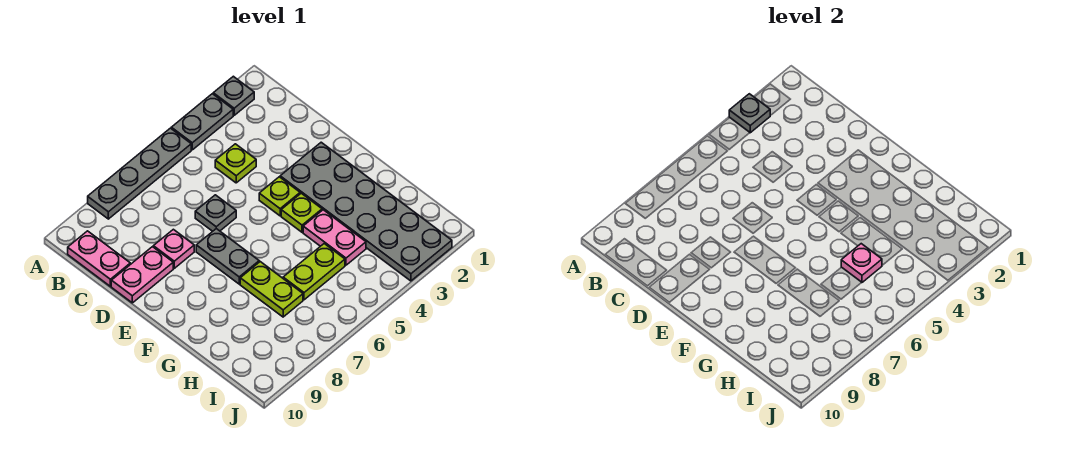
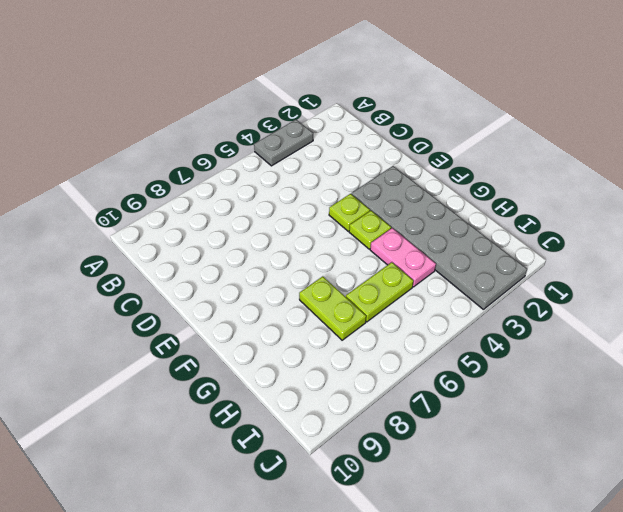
none -> grey plate A2 level 1
none -> grey plate A5:A8 level 1
none -> pink plate B10:C10 level 1

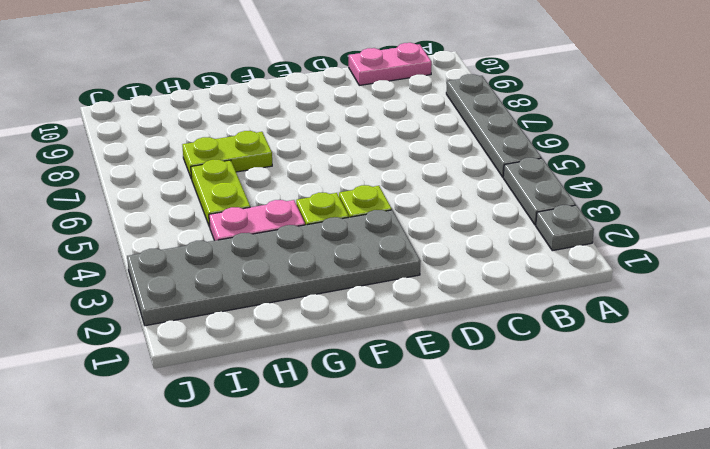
none -> lime plate C4 level 1
none -> grey plate D6 level 1
none -> pink plate D8 level 1

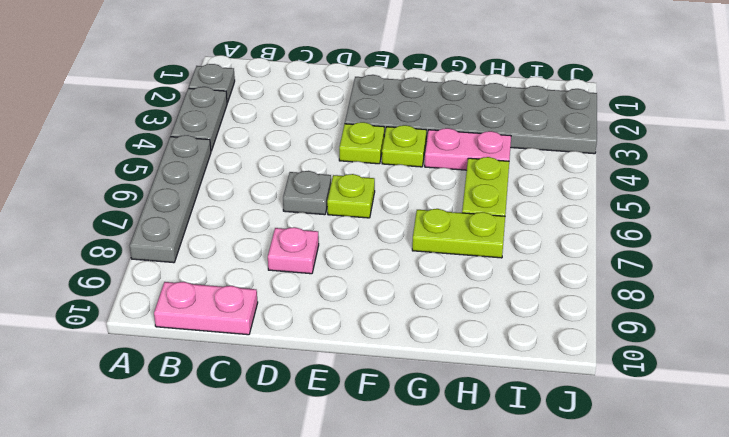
lime plate E6 level 1 -> lime plate C4 level 1
none -> pink plate D9:D10 level 1
none -> grey plate E7:F7 level 1
none -> grey plate A3 level 2

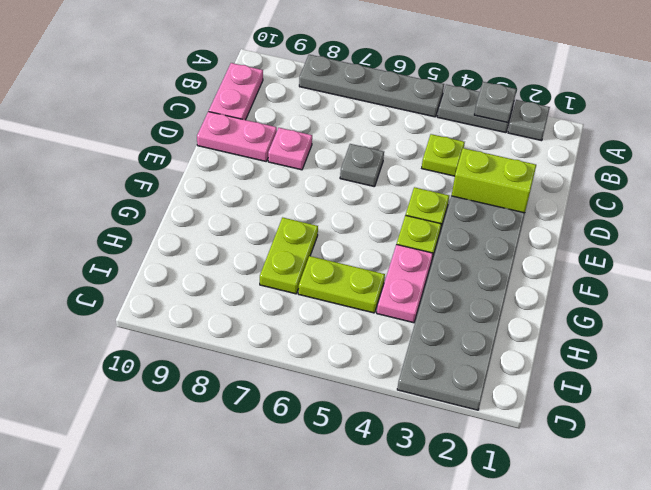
lime brick D2:D3 level 1 -> none
none -> grey plate E7:F7 level 1
none -> pink plate H5 level 2

